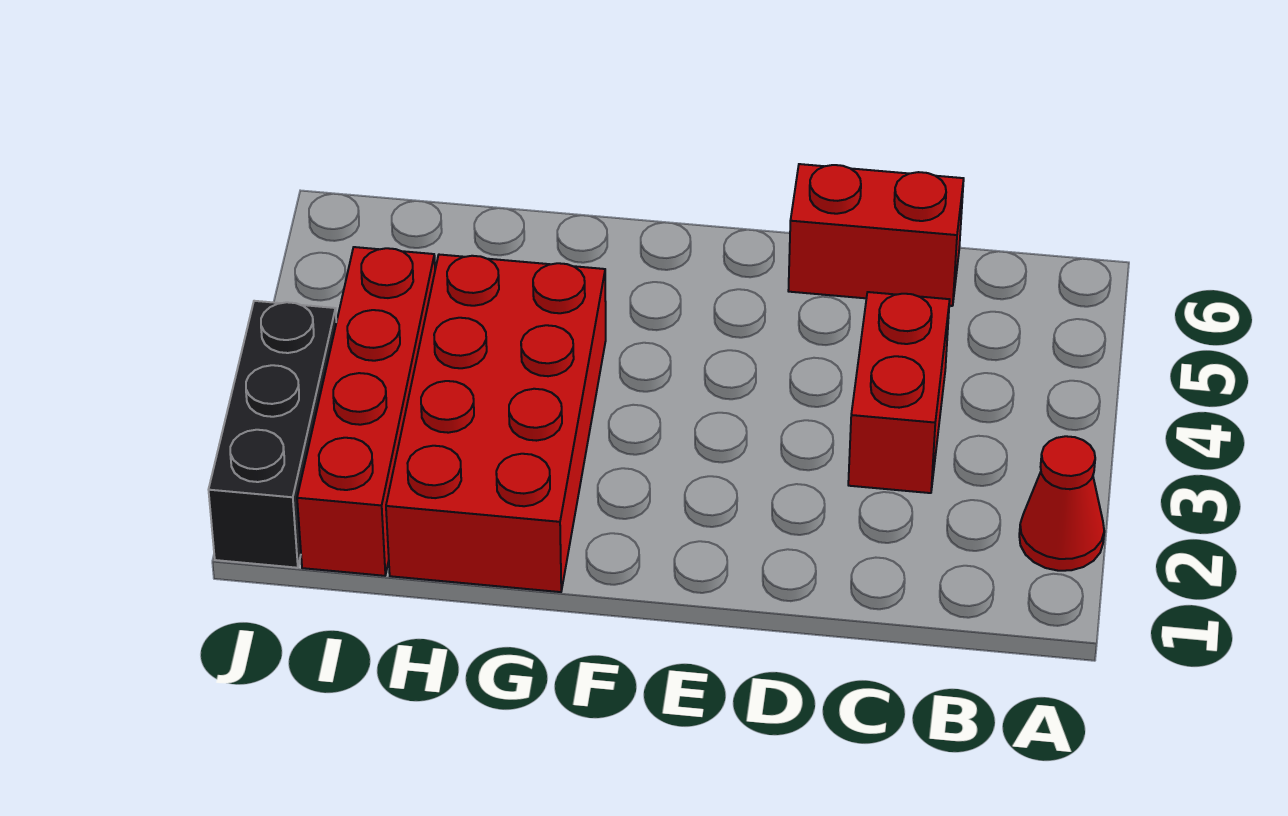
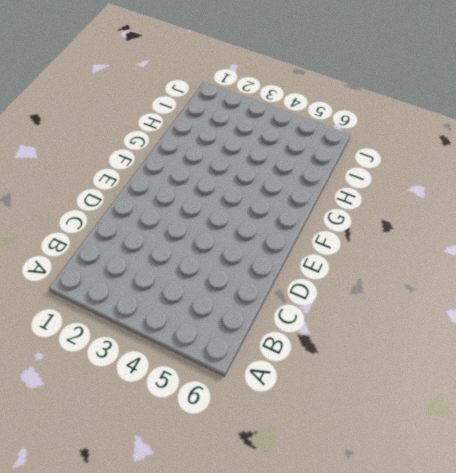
none -> red cone A2 level 1
none -> red brick C3:C4 level 1

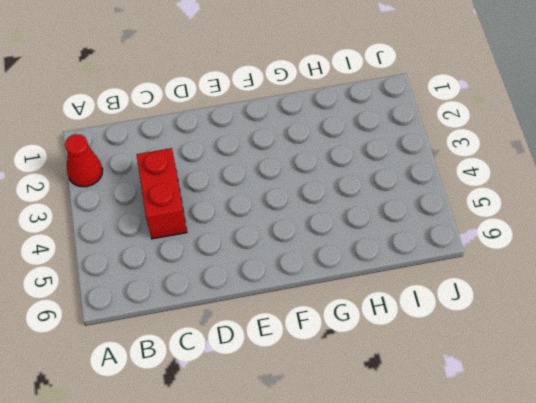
none -> red brick C6:D6 level 1
none -> red brick G1:H4 level 1

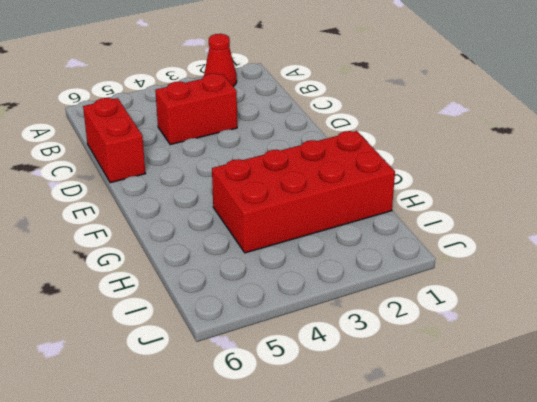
none -> red brick I1:I4 level 1
none -> black brick J1:J3 level 1

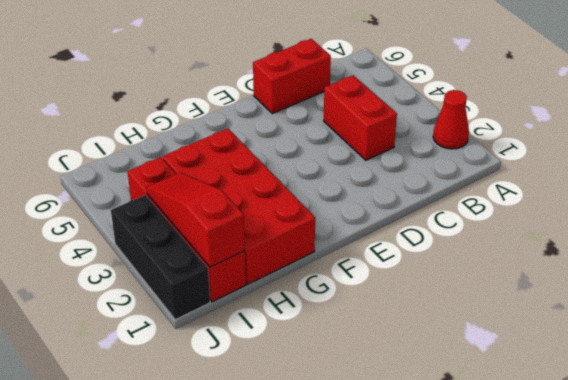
red slope I1:I3 level 2 top 1 -> none

